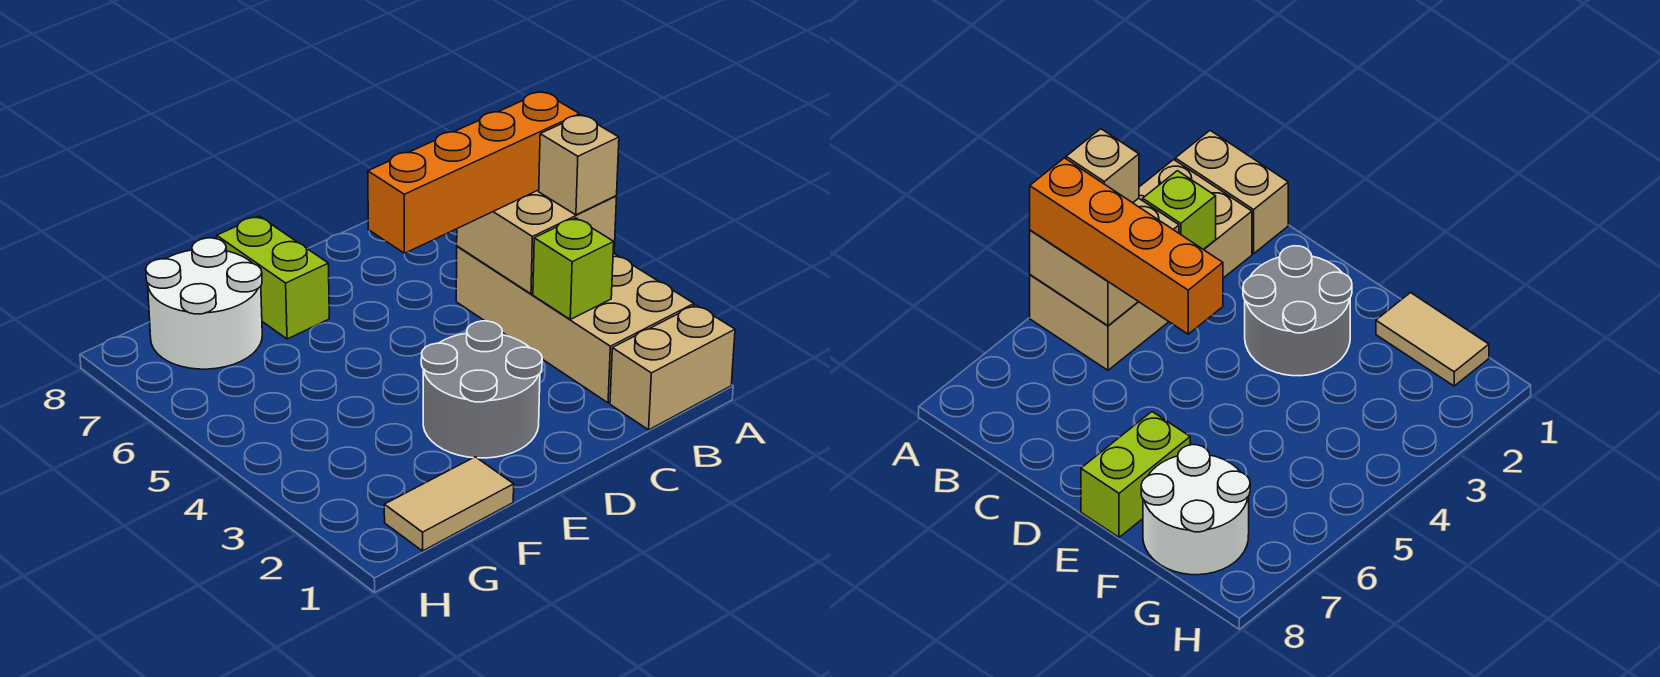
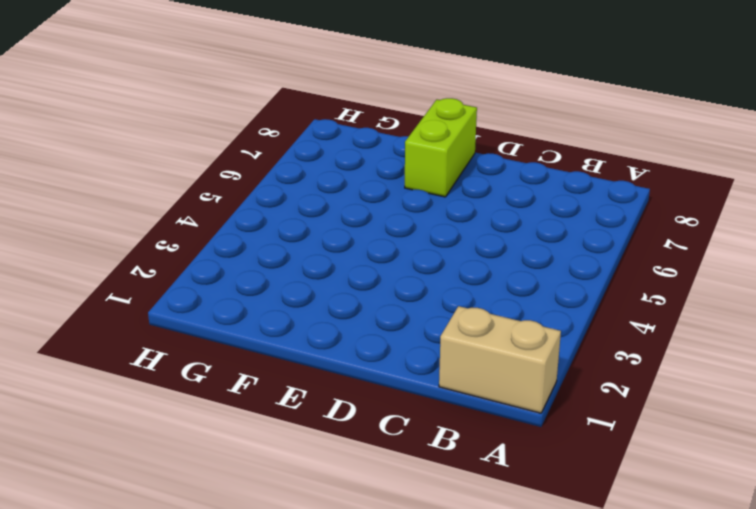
none -> tan brick A2:B5 level 1
none -> grey round brick D2:E3 level 1

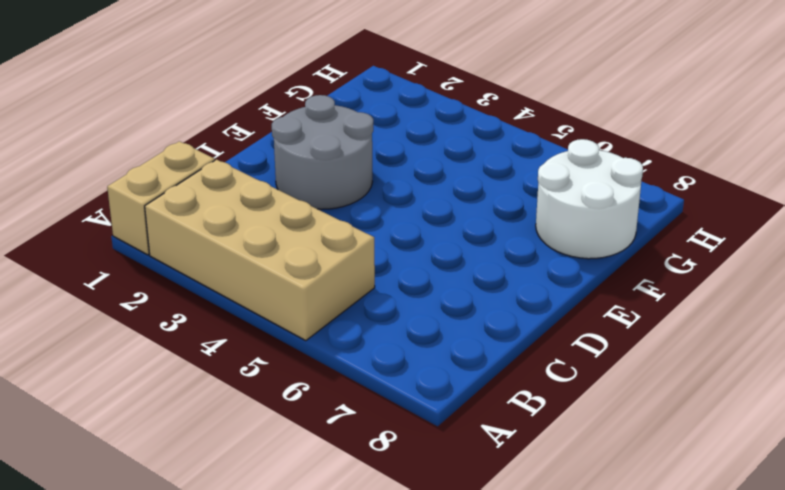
none -> lime brick E7:E8 level 1
none -> tan tile F1:G1 level 1

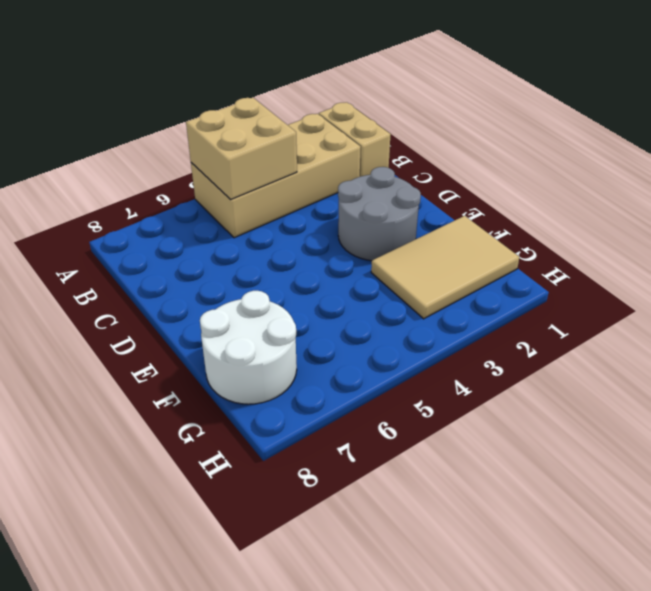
tan tile F1:G3 level 1 -> tan tile F1:G1 level 1
none -> lime brick E7:E8 level 1
none -> lime brick B3 level 2

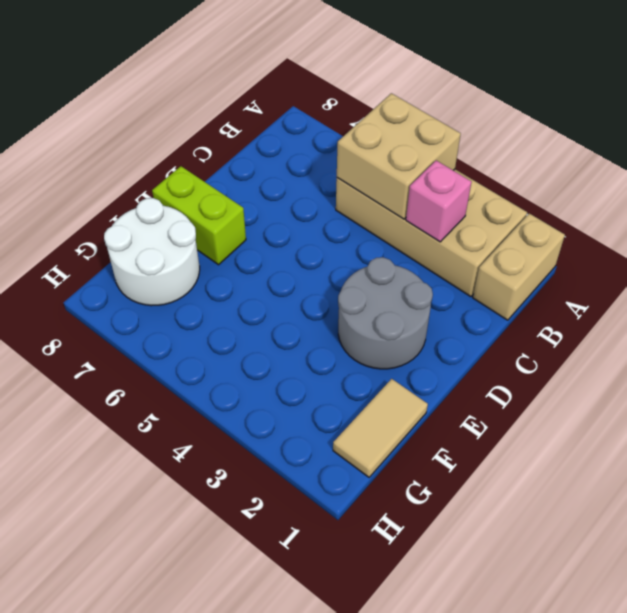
pink brick B3 level 2 -> lime brick B3 level 2
none -> tan brick A4 level 3
none -> orange brick A5:D5 level 3

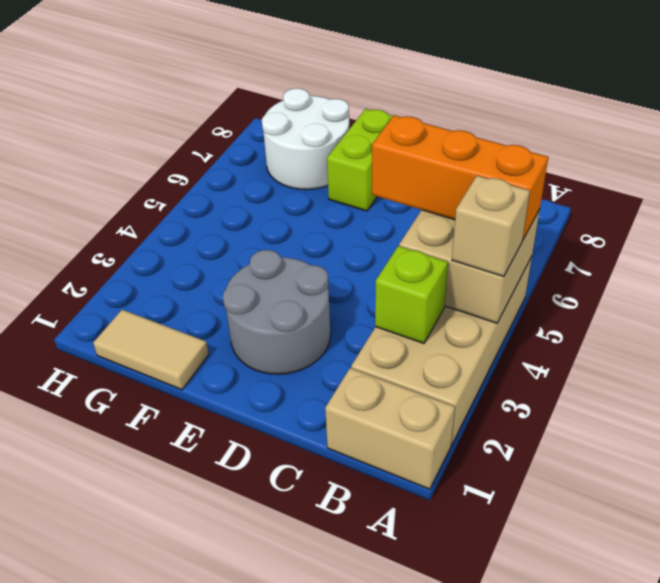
orange brick A5:C5 level 3 -> orange brick A5:D5 level 3

